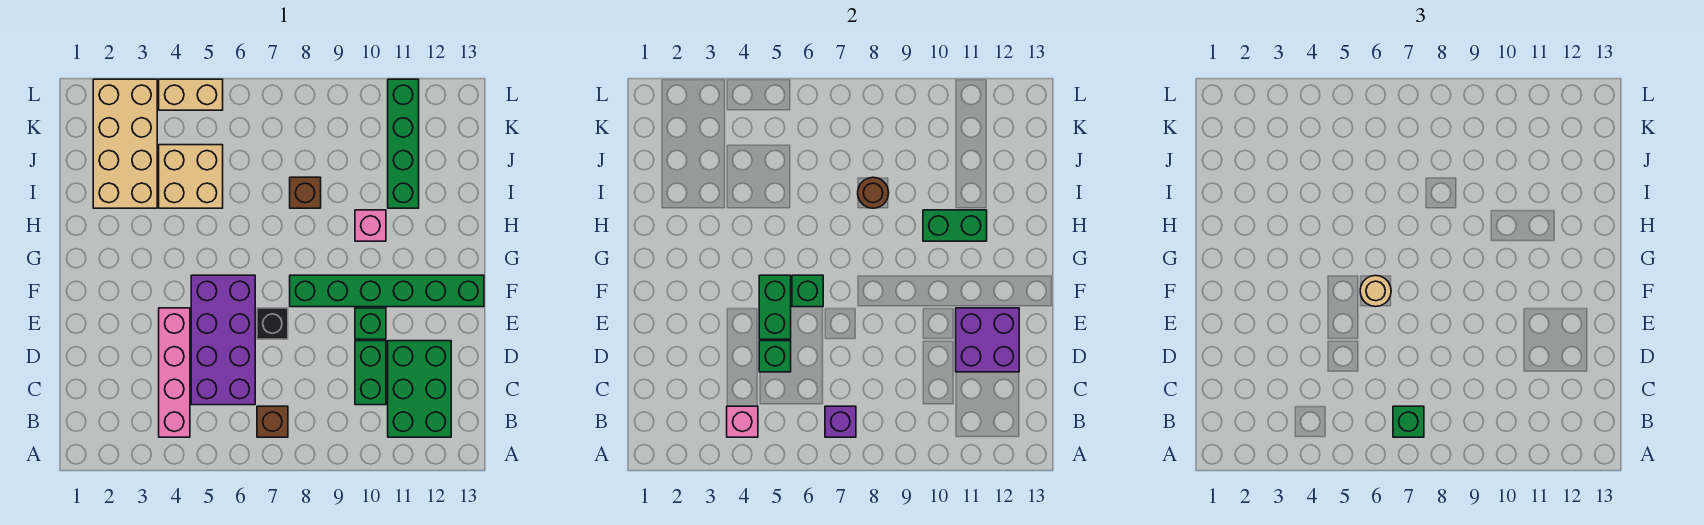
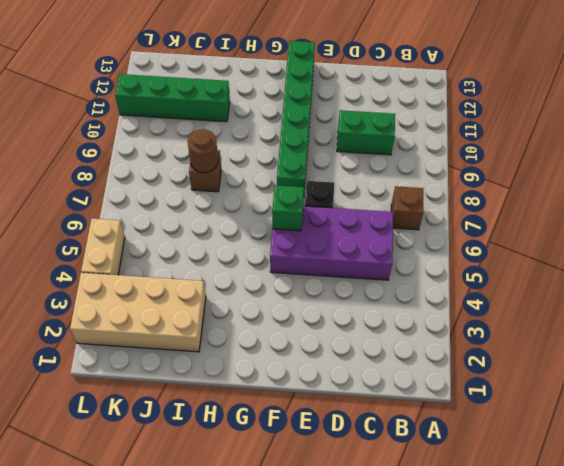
none -> pink brick B4:E4 level 1
none -> green brick B11:D12 level 1
none -> green brick E10 level 1

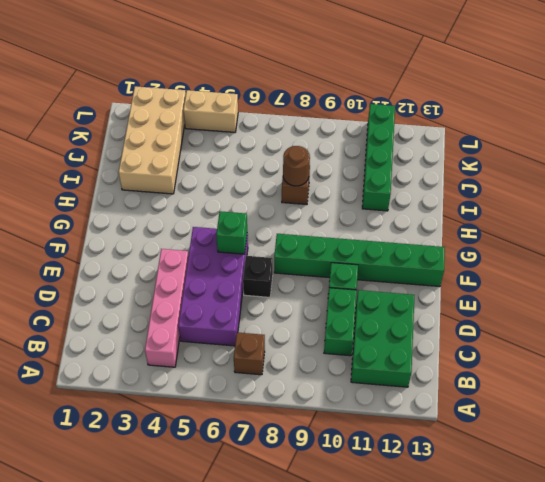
none -> pink brick H10 level 1
none -> tan brick I4:J5 level 1
none -> pink brick B4 level 2

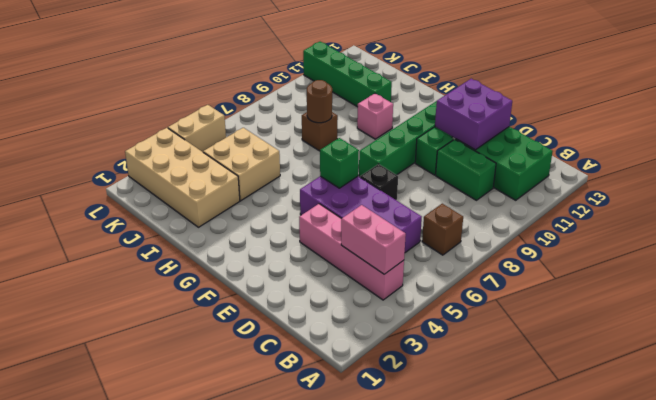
pink brick B4:C4 level 2 -> pink brick B4 level 2
none -> purple brick B7 level 2
none -> green brick D5 level 2
none -> green brick E5:F5 level 2

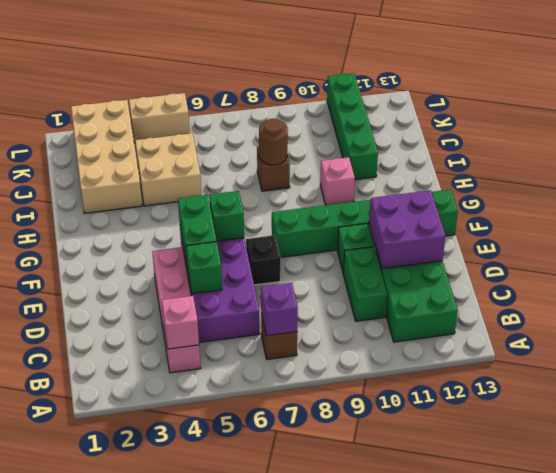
none -> green brick H10:H11 level 2
none -> green brick B7 level 3
none -> tan round brick F6 level 3

